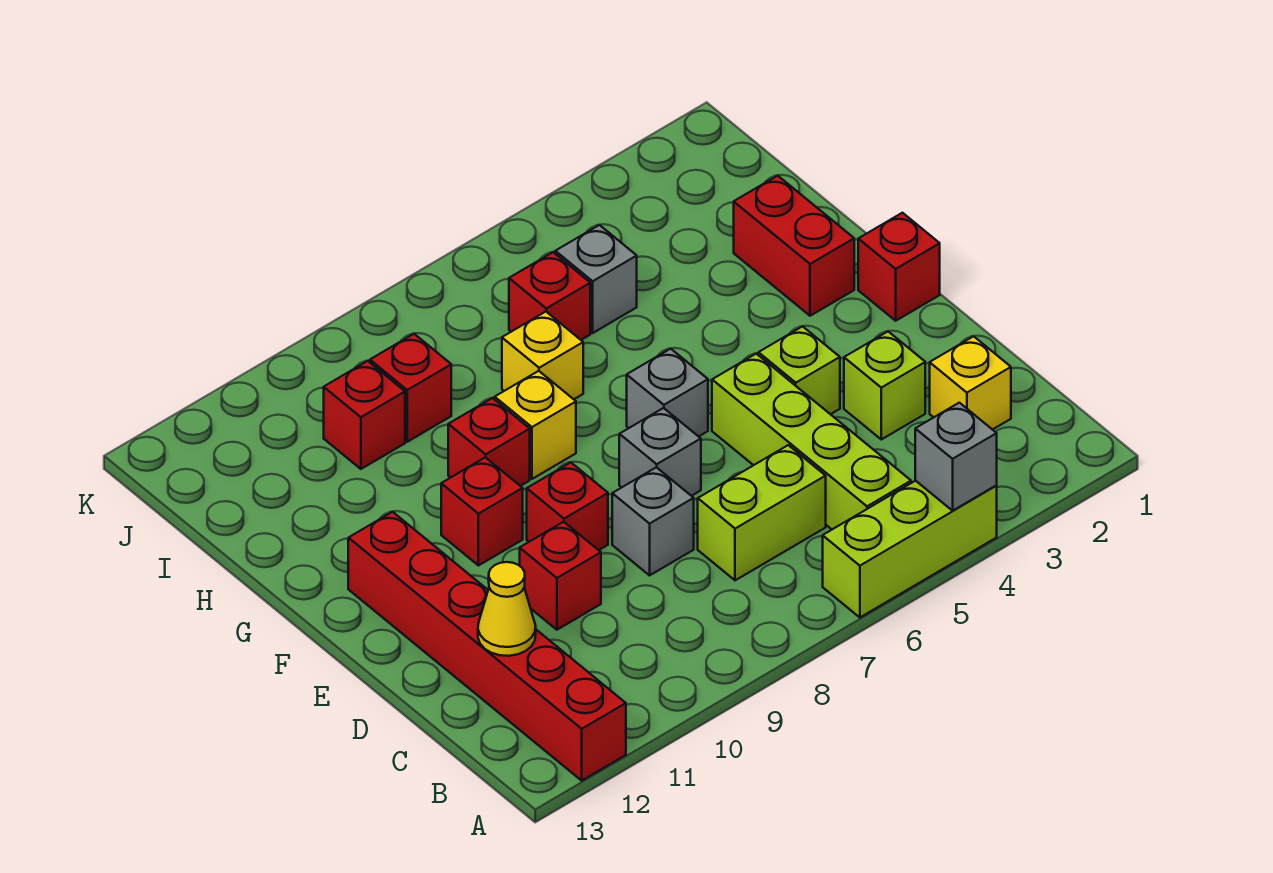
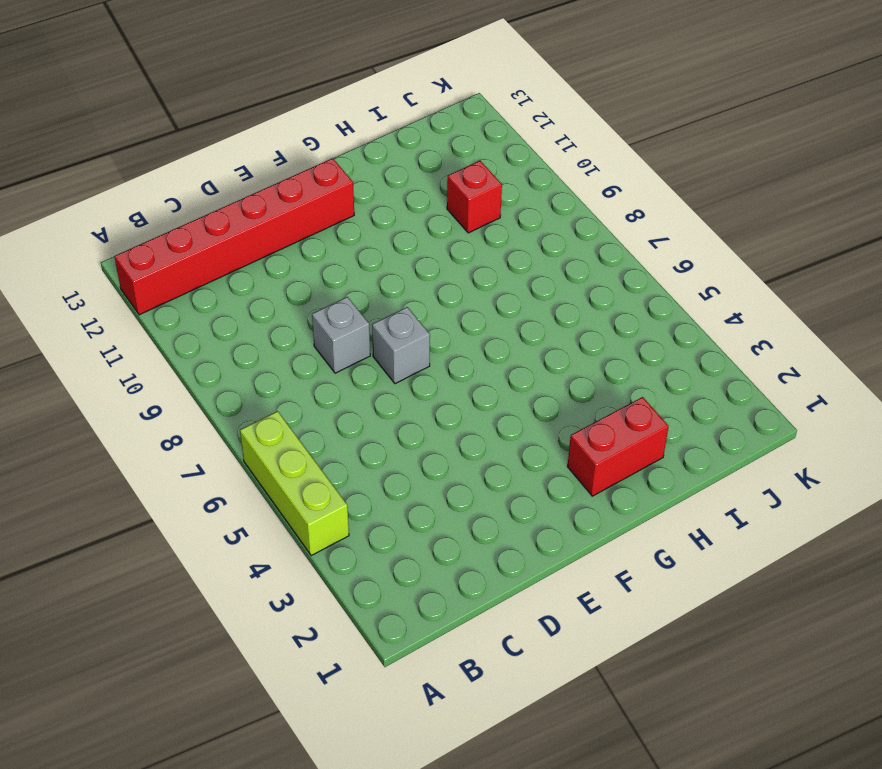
none -> lime brick B5:E5 level 1
none -> yellow brick C2 level 1
none -> lime brick C6:C7 level 1

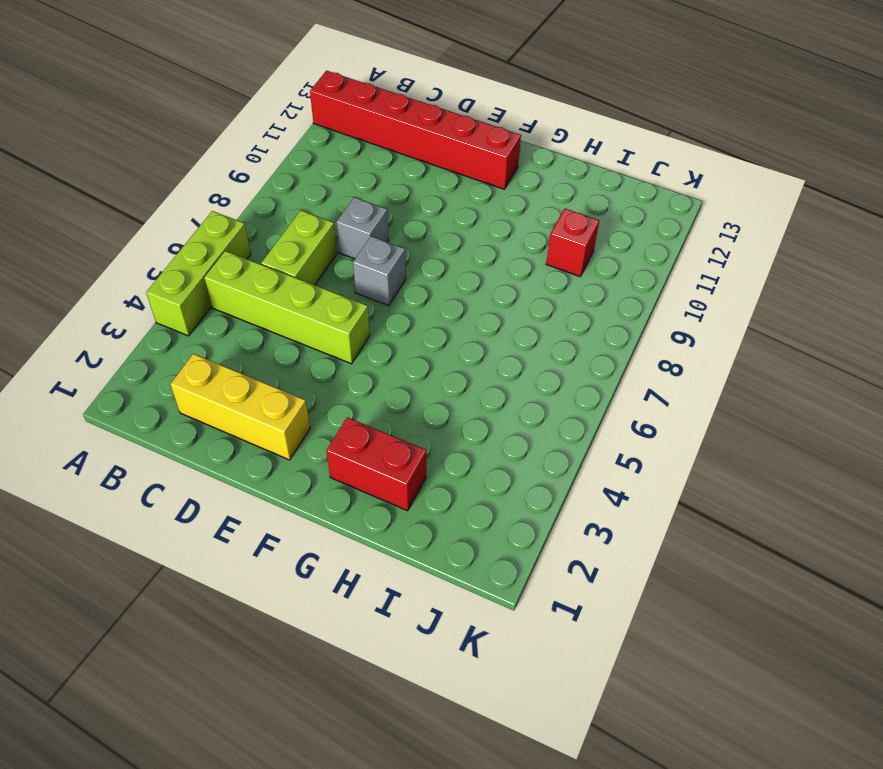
yellow brick C2:E2 level 1 -> yellow brick C2 level 1
none -> lime brick D3 level 1
none -> red brick D10 level 1
none -> lime brick E4 level 1

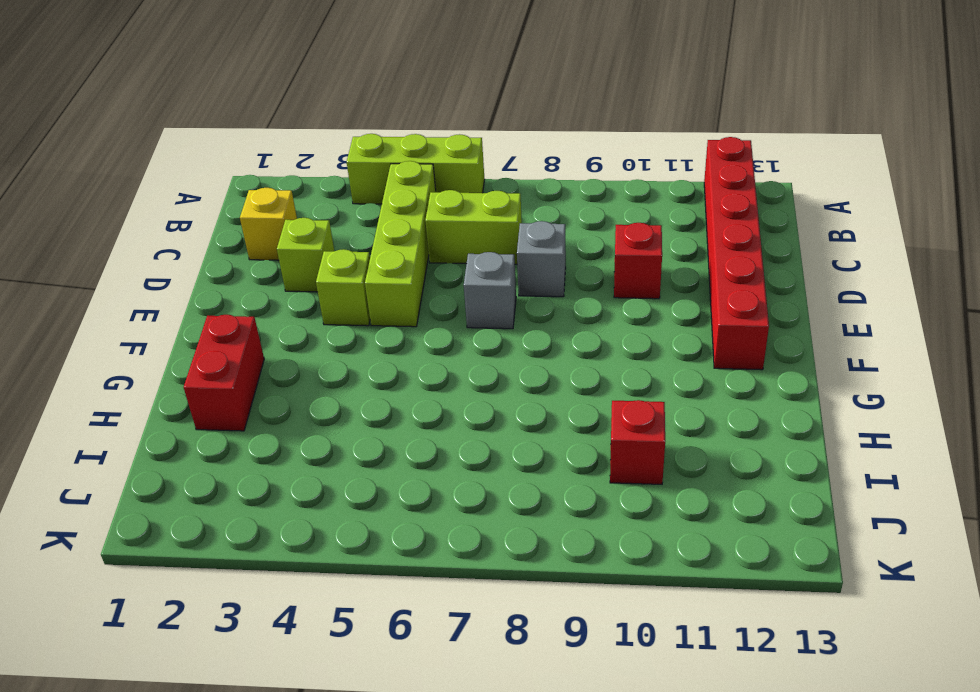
none -> red brick E9 level 1
none -> red brick F1 level 1
none -> grey brick F6 level 1

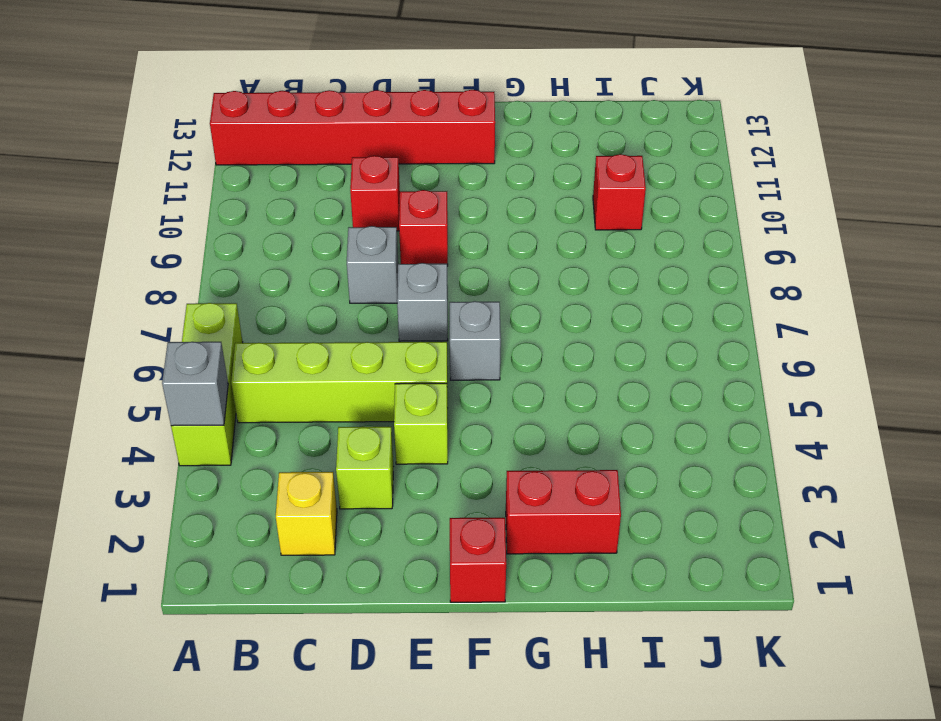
none -> lime brick C6:C7 level 1
none -> red brick F10 level 1
none -> yellow brick G8 level 1

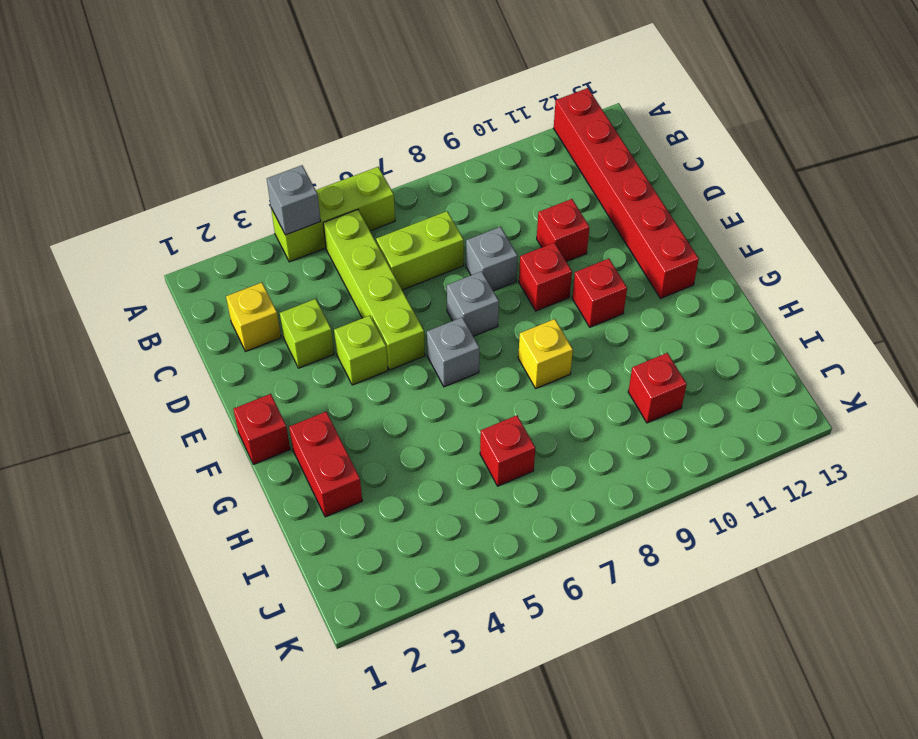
none -> red brick G9 level 1
none -> yellow brick H7 level 1
none -> grey brick I5 level 1

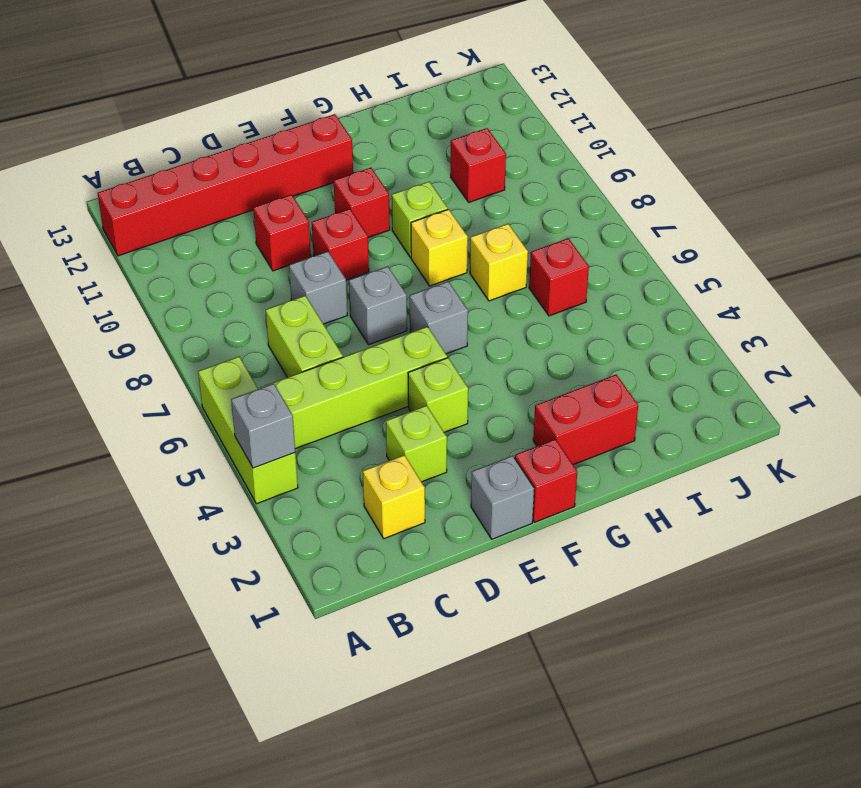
grey brick E1 level 1 -> grey brick I5 level 1
lime brick G9 level 1 -> red brick G9 level 1
none -> red brick I9 level 1
none -> yellow cone C12 level 2

